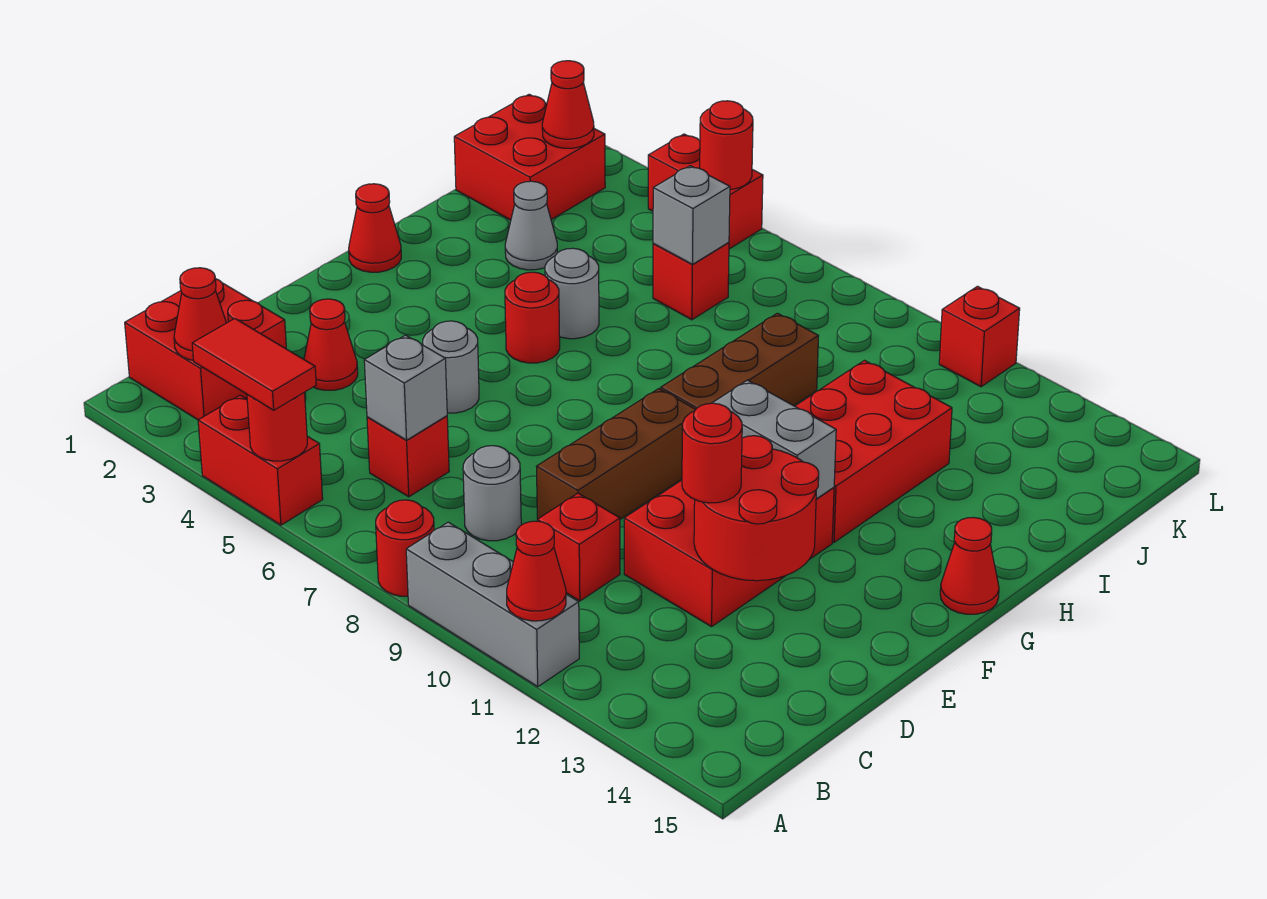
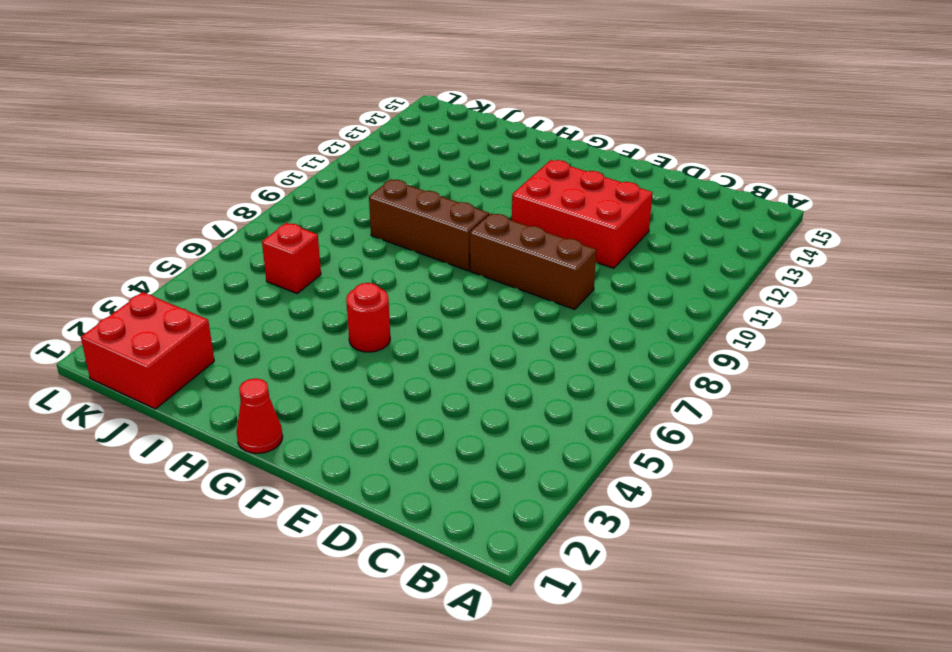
none -> red brick A4:A5 level 1
none -> red round brick A8 level 1
none -> grey brick A9:A11 level 1
none -> red brick B1:C2 level 1

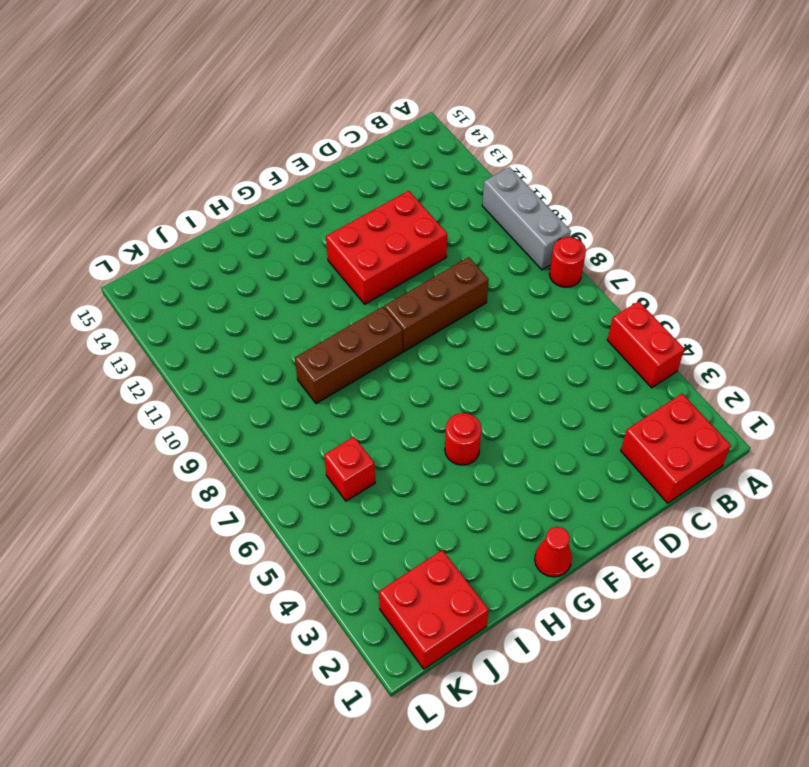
none -> red brick C6 level 1
none -> grey round brick C8 level 1
none -> red brick C10 level 1
none -> red cone D3 level 1

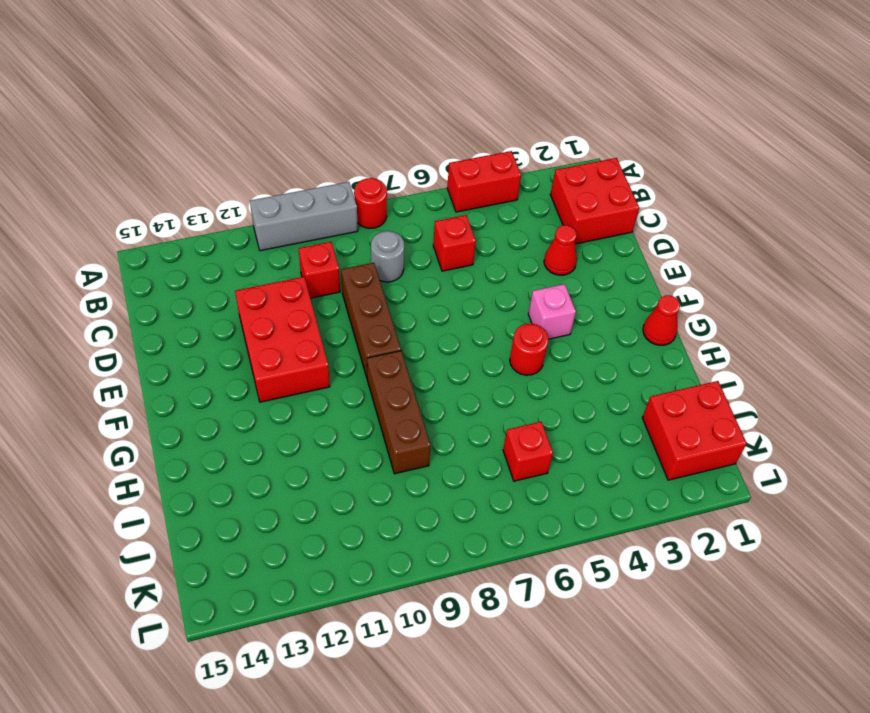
pink brick F4 level 1 -> none
none -> grey round brick E5 level 1
none -> red brick G11:I12 level 1
none -> red cone G15 level 1
none -> grey round brick H5 level 1

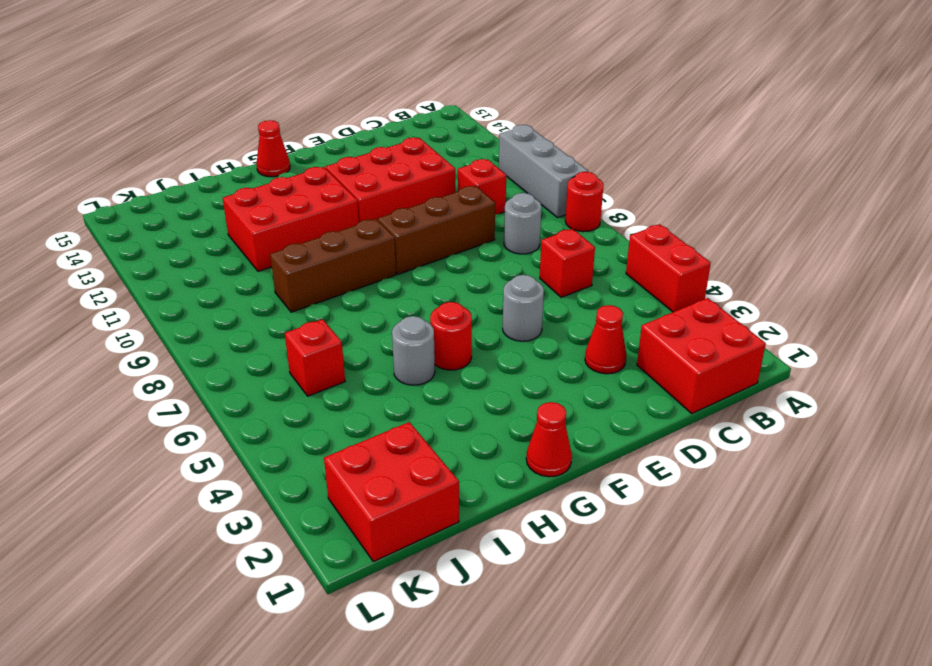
none -> grey cone I3 level 1
none -> red brick L4:L5 level 1
none -> red brick L11 level 1
none -> red round brick A5 level 2

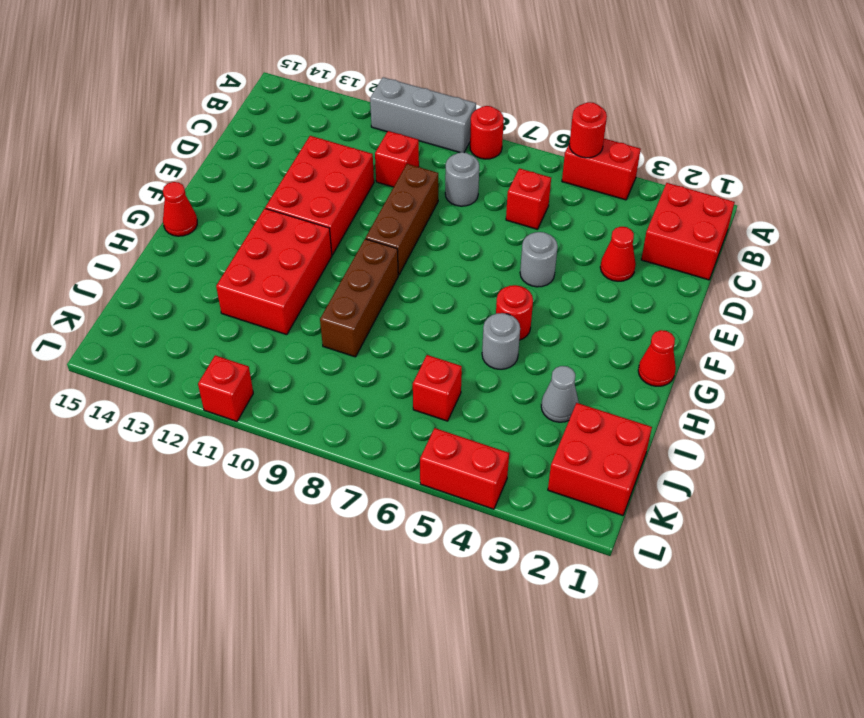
none -> red cone A11 level 2
none -> red cone B2 level 2
none -> grey brick C6 level 2
none -> red round brick D12:E13 level 2

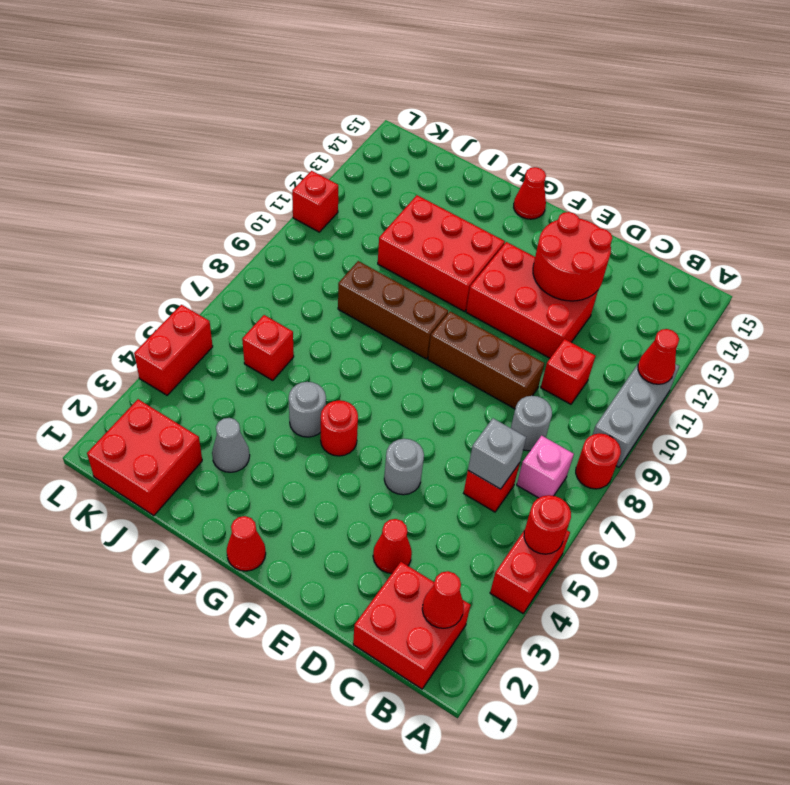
pink brick B7 level 1 -> none
none -> grey brick F11:F12 level 2
none -> grey brick J6 level 2
none -> red cone K2 level 2
none -> red round brick L5 level 2

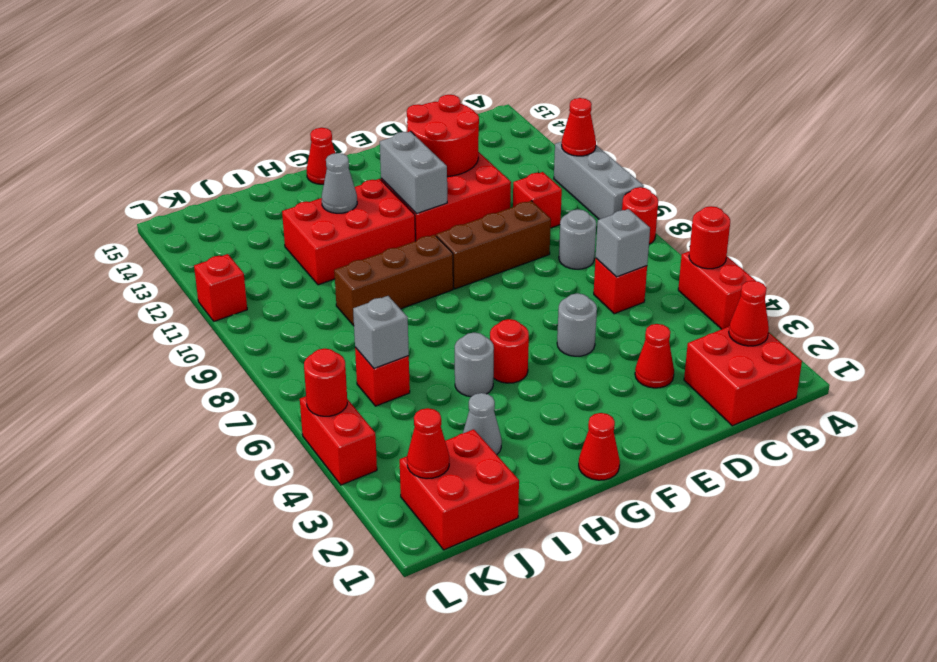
grey cone H12 level 2 -> none
none -> red tile A4:A5 level 3
none -> red round brick D12 level 3

